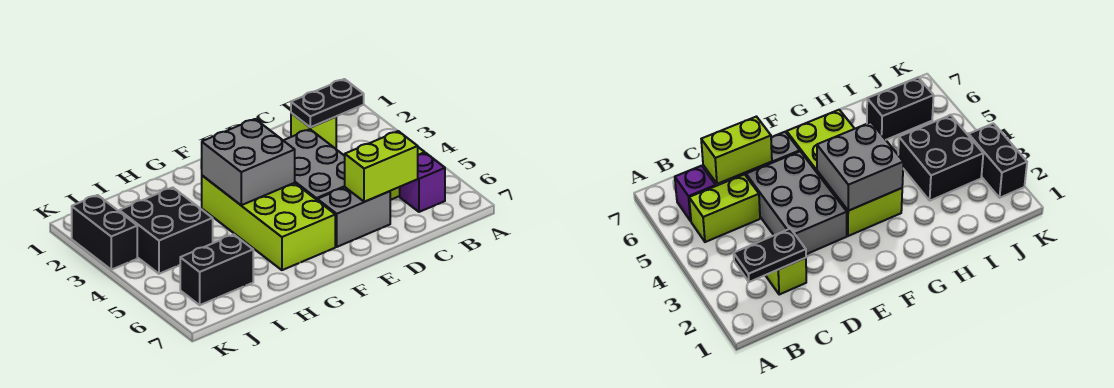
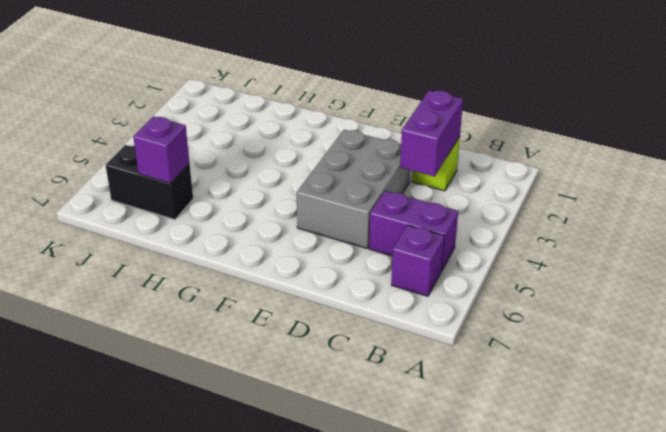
purple brick B5:C5 level 1 -> lime brick B5:C5 level 1
purple brick C2:C3 level 2 -> black plate B2:C2 level 2
purple brick I6 level 2 -> none
none -> grey brick D6:E6 level 1
none -> lime brick F3:G6 level 1
none -> black brick I3:J4 level 1

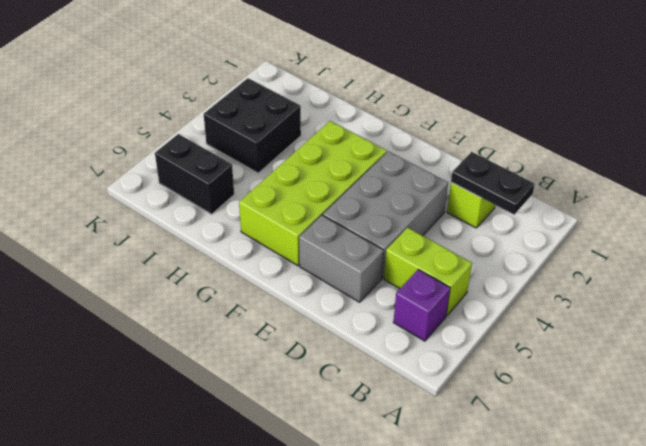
none -> black brick K2:K3 level 1
none -> lime brick C6:D6 level 2
none -> grey brick F3:G4 level 2

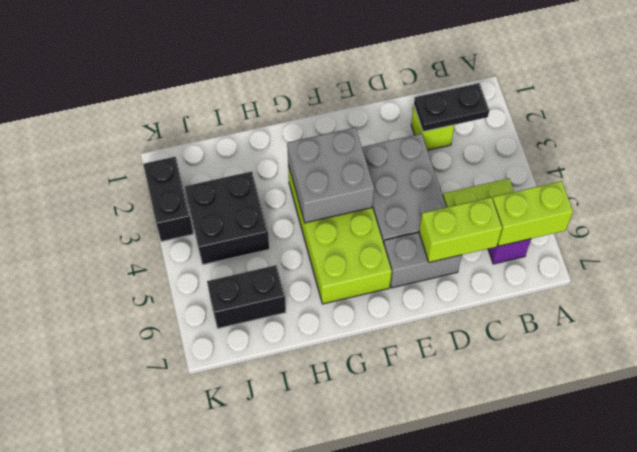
lime brick A6:B6 level 2 -> none

